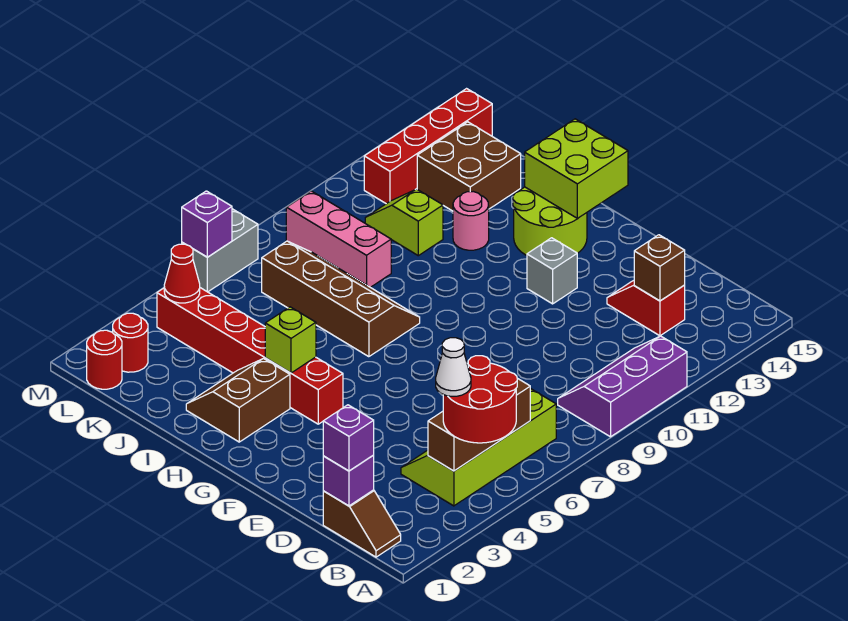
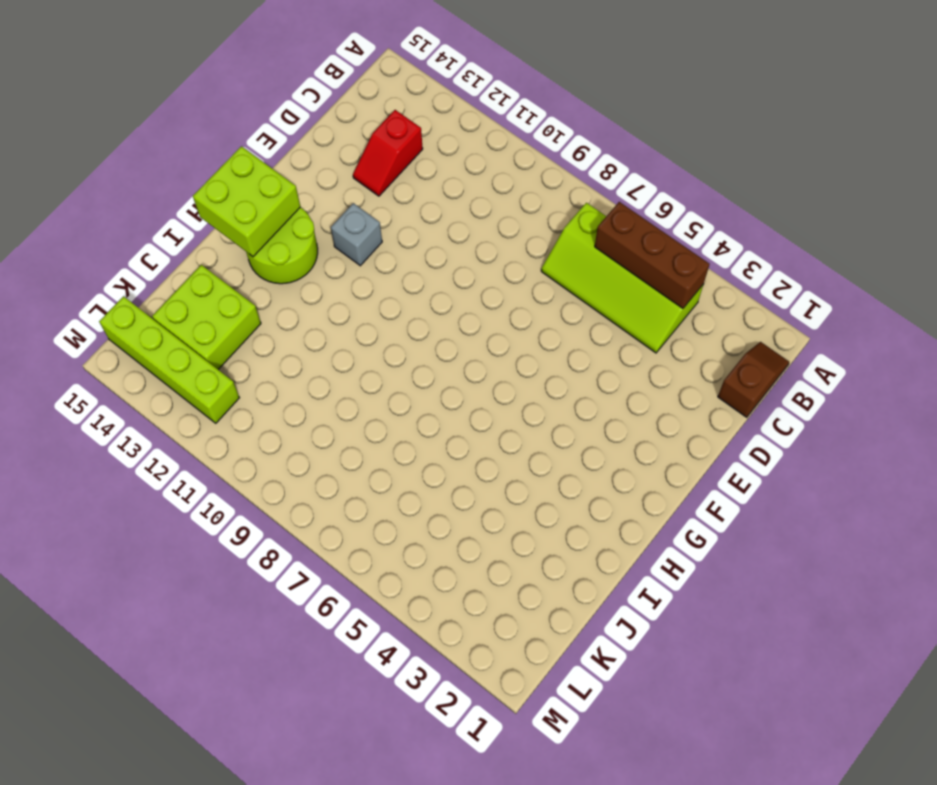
lime brick J13:K14 level 1 -> brown brick J13:K14 level 1
lime brick L12:L15 level 1 -> red brick L12:L15 level 1
none -> purple slope A9:B11 level 1 top A
none -> red brick G4:L4 level 1
none -> brown slope H2:I3 level 1 top H

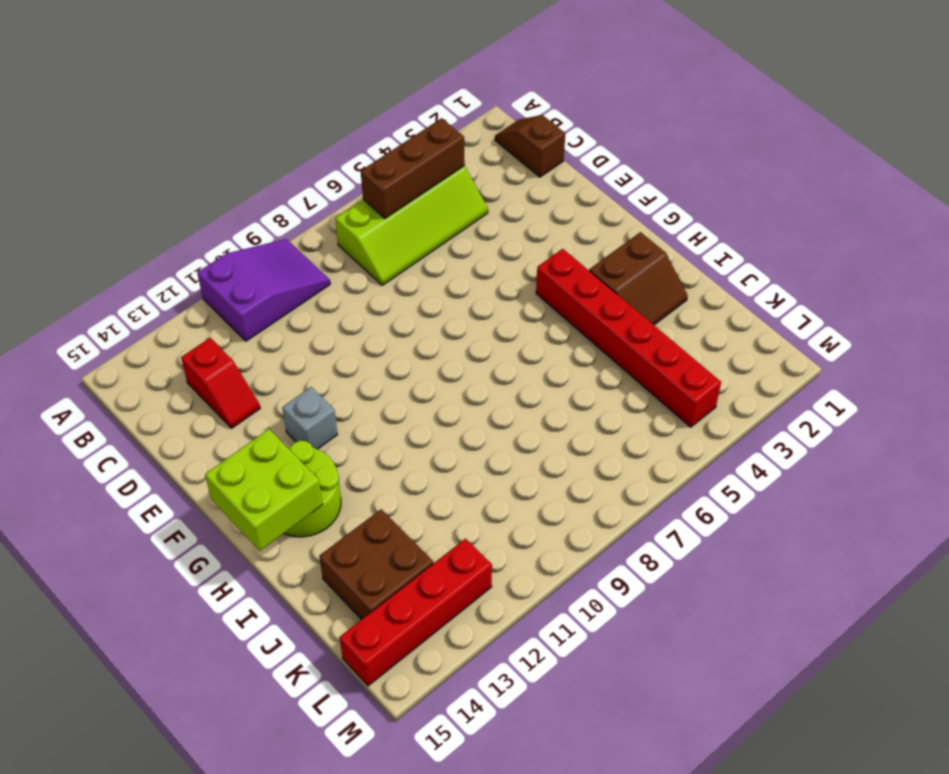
purple slope A9:B11 level 1 top 11 -> purple slope A9:B11 level 1 top A
none -> brown slope H7:K8 level 1 top 7
none -> pink round brick I12 level 1
none -> pink brick J9:L9 level 1

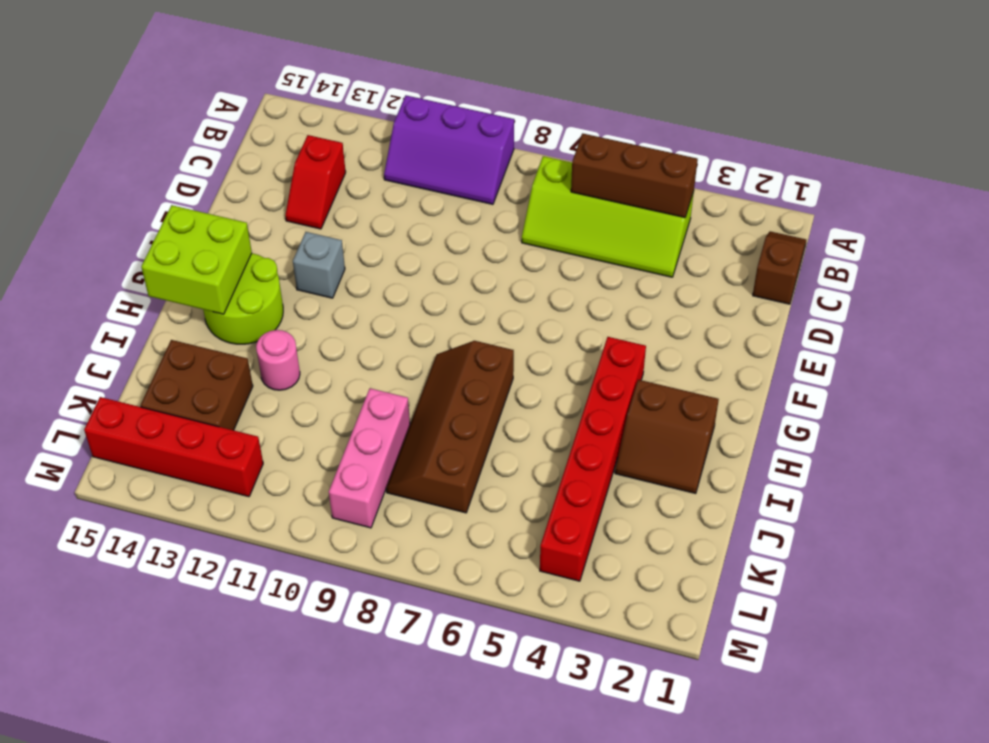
none -> lime slope J11:K11 level 1 top J
none -> red round brick L1 level 1
none -> red round brick L2 level 1

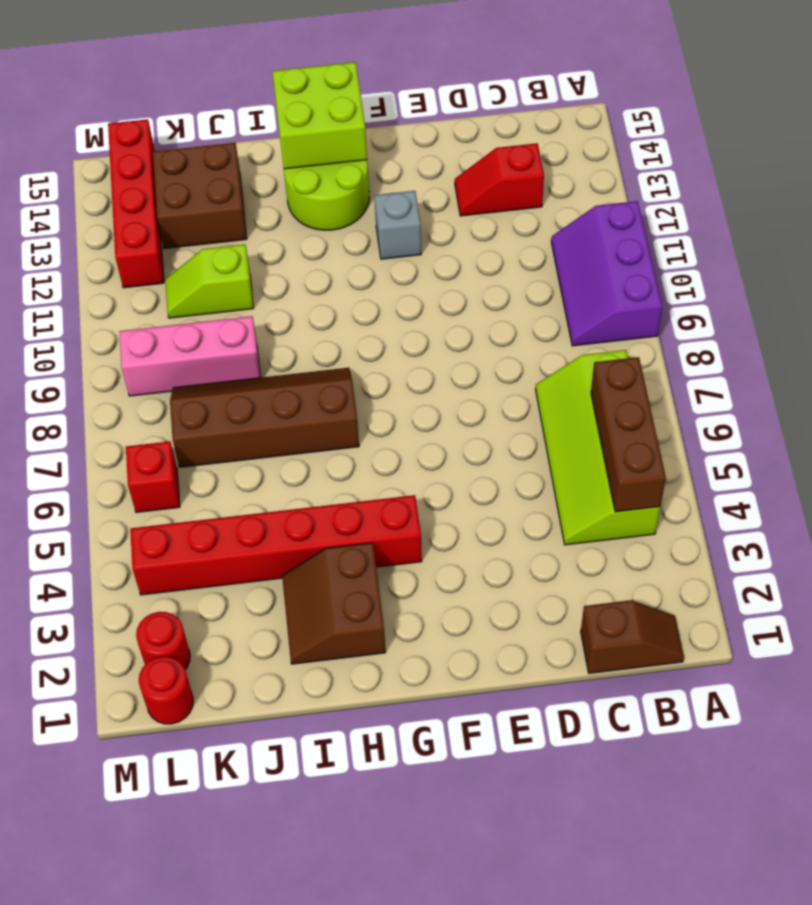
red brick L6 level 1 -> none
none -> pink round brick I12 level 1
none -> grey brick M6:M7 level 1
none -> purple brick C1 level 2

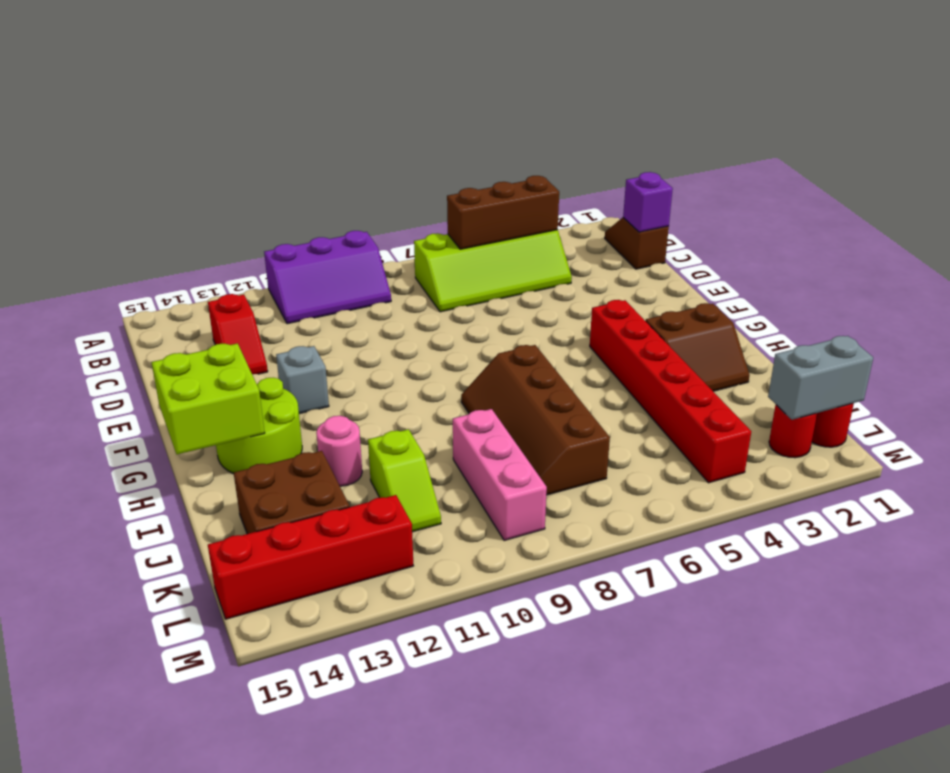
grey brick L1:L2 level 2 -> grey brick M6:M7 level 1
none -> brown brick C13 level 2
none -> lime brick H4 level 2
none -> red cone L4 level 2

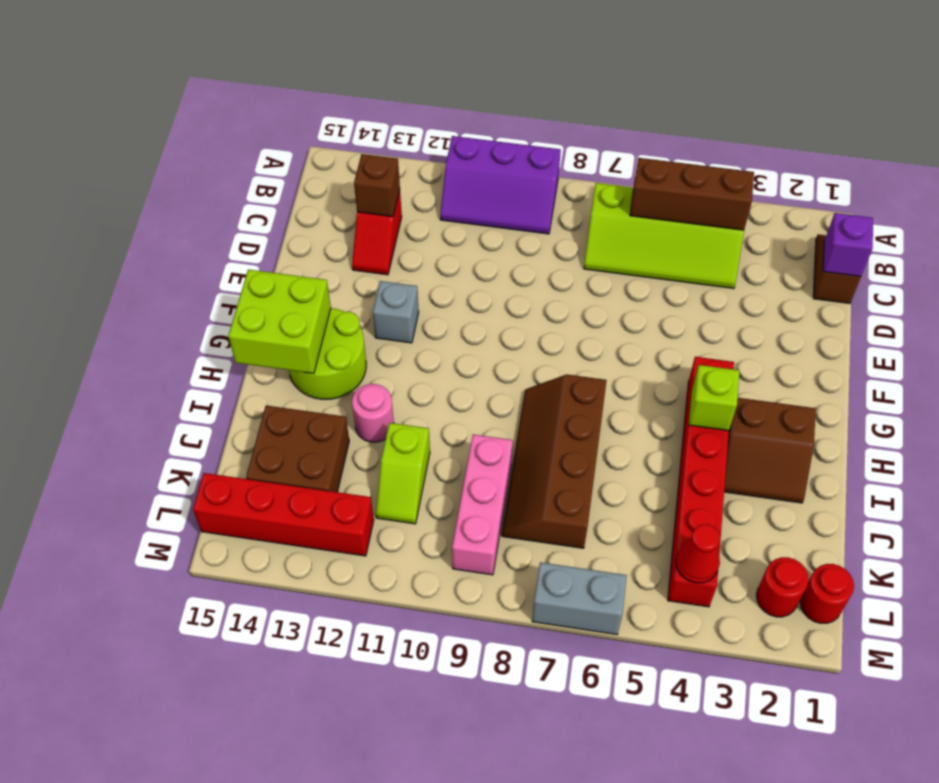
none -> purple brick M6 level 2
none -> red round brick A4:B5 level 3
none -> purple brick C1 level 3

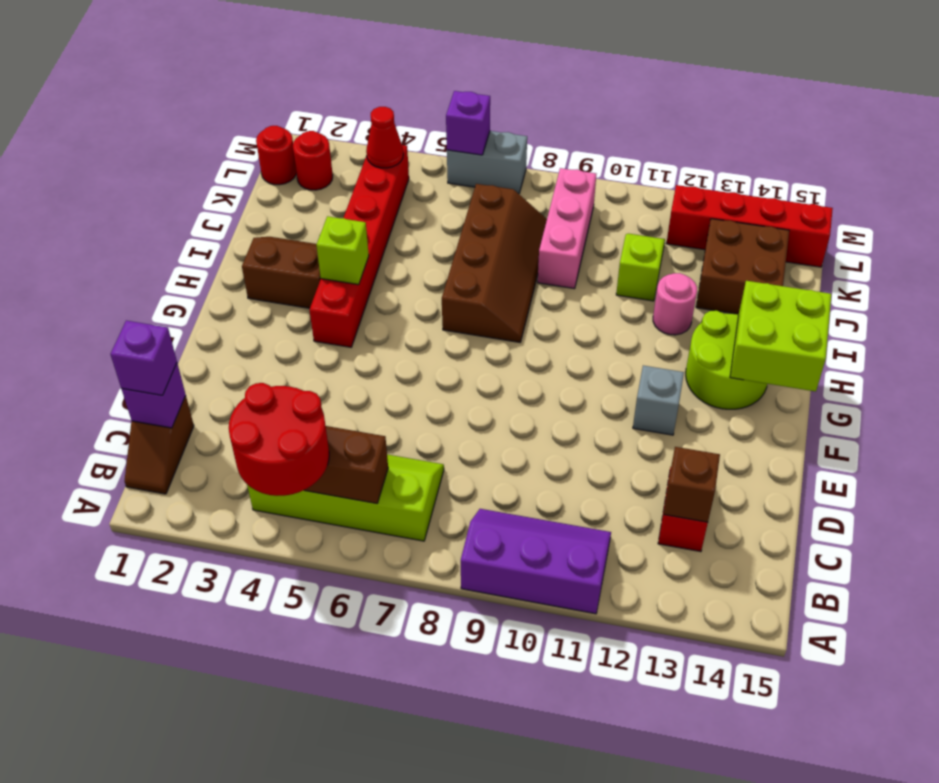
none -> white cone B4 level 4

